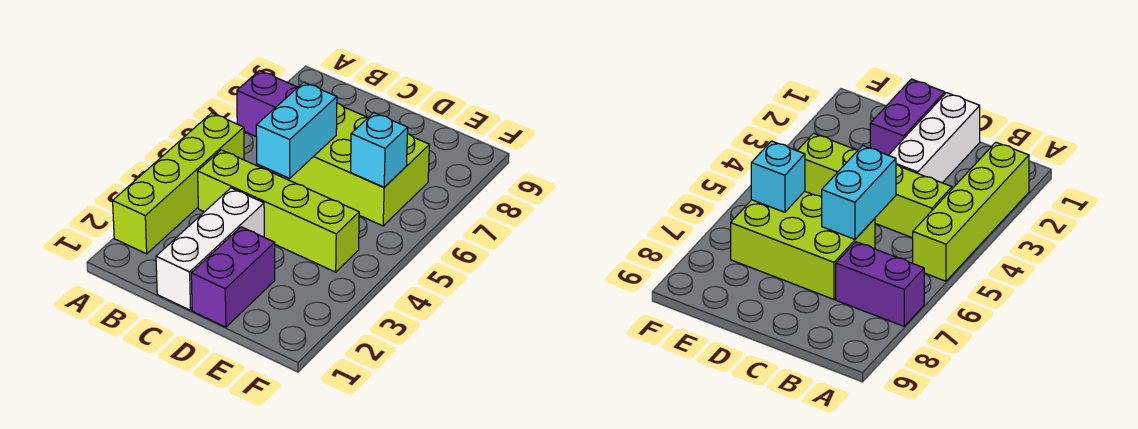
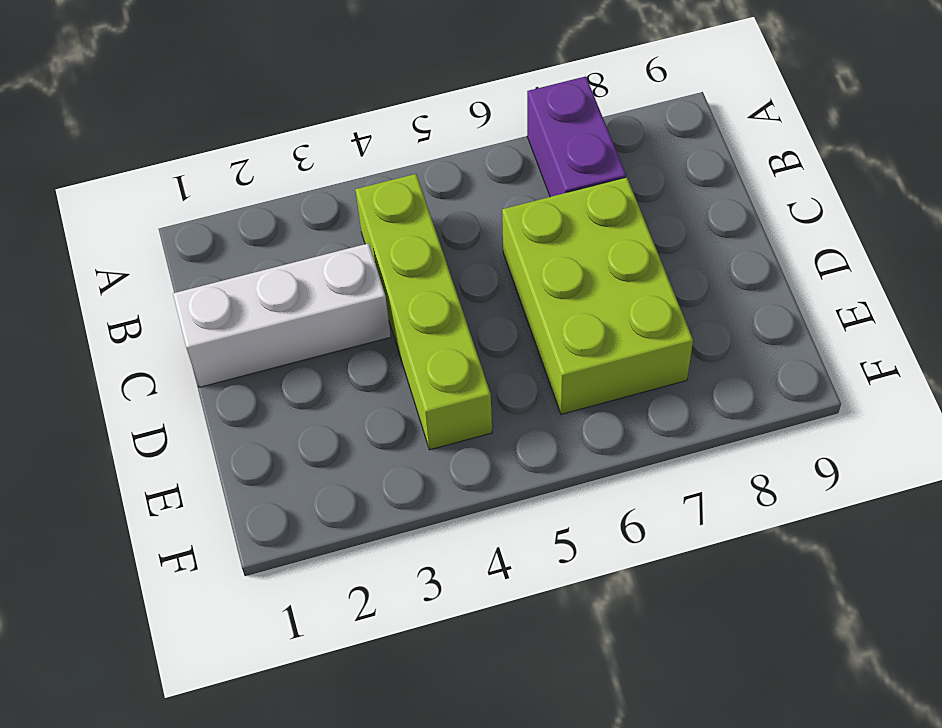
none -> lime brick A2:A5 level 1
none -> purple brick D1:D2 level 1

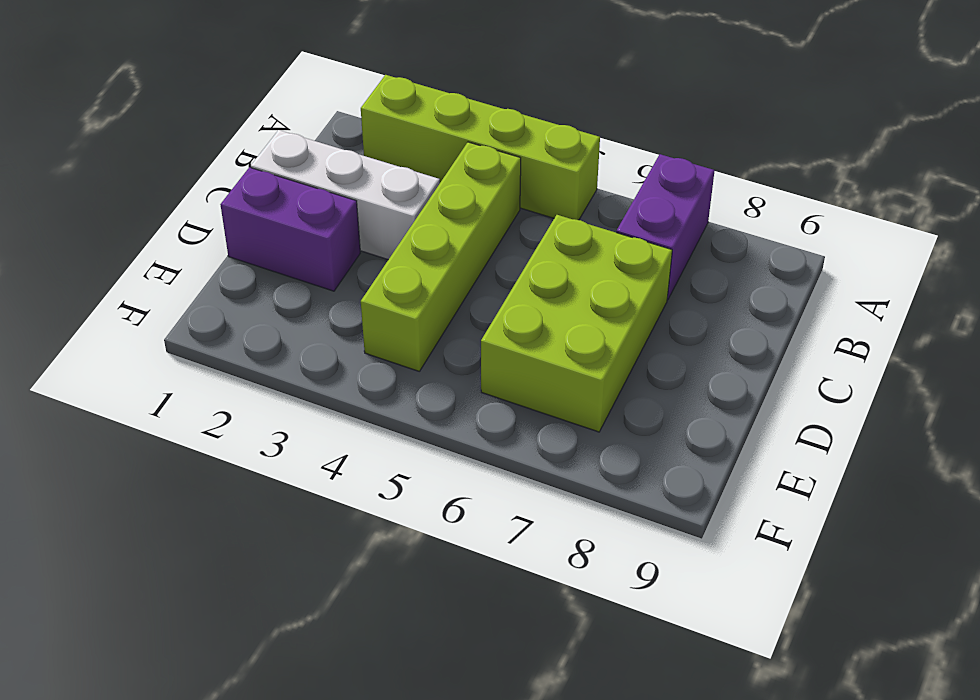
none -> cyan brick C5:C6 level 2
none -> cyan brick E6 level 2

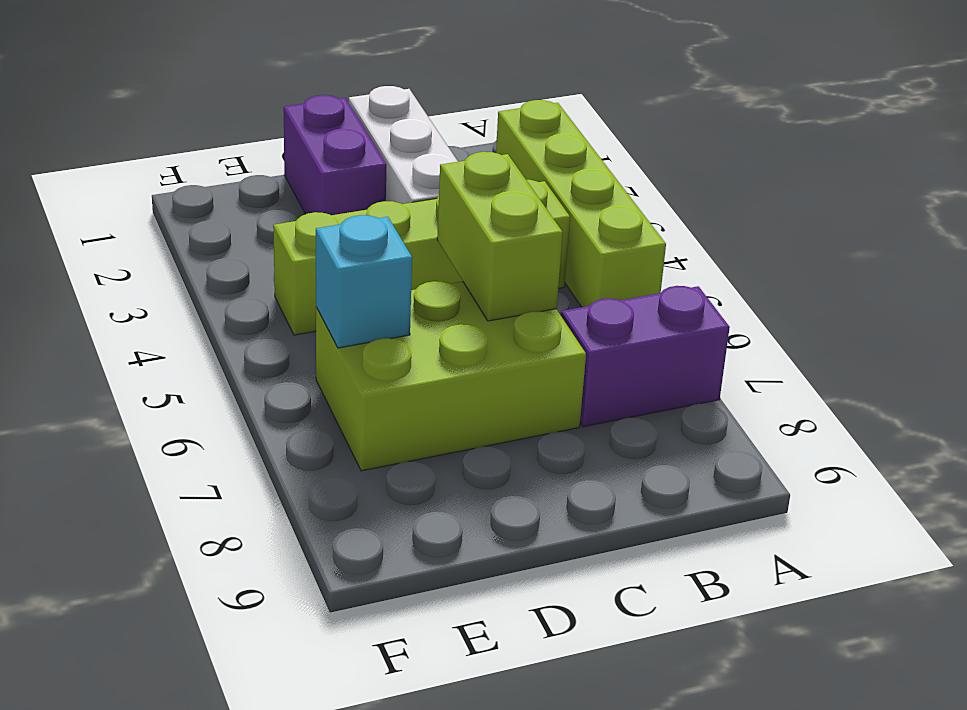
lime brick C5:C6 level 2 -> cyan brick C5:C6 level 2

